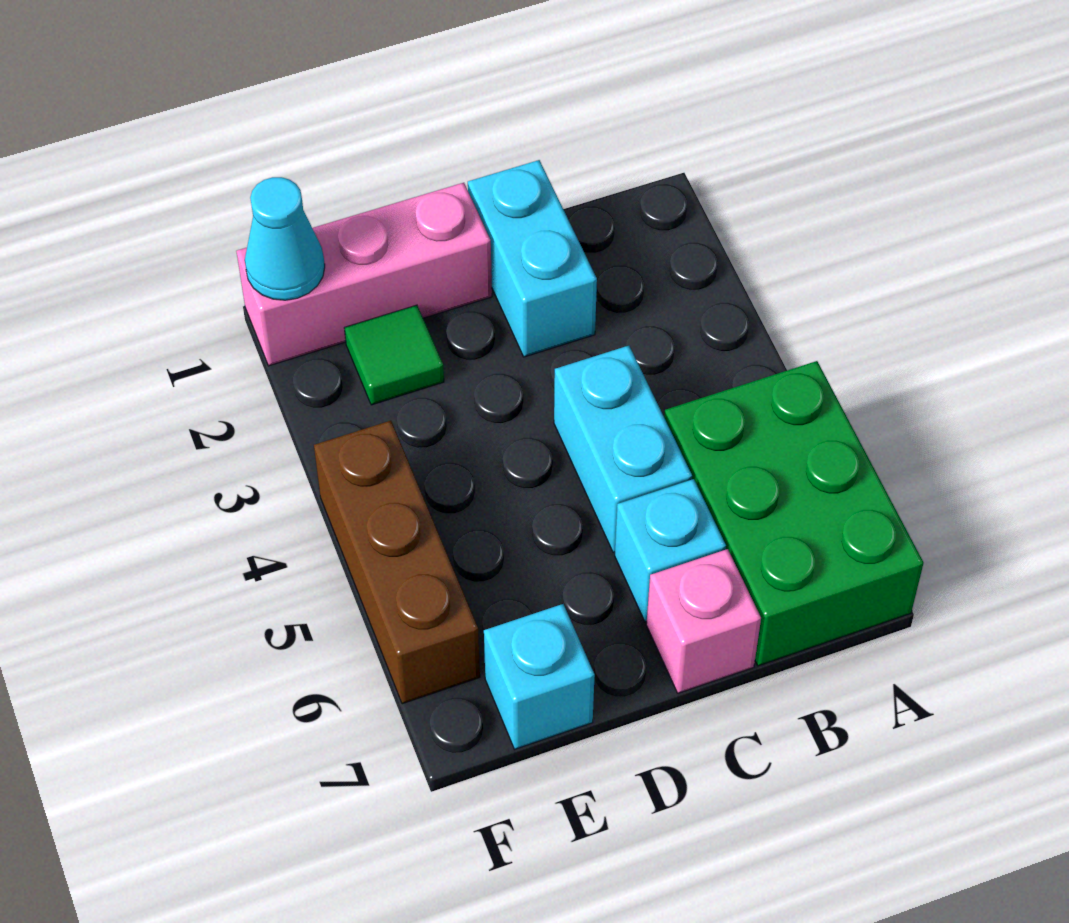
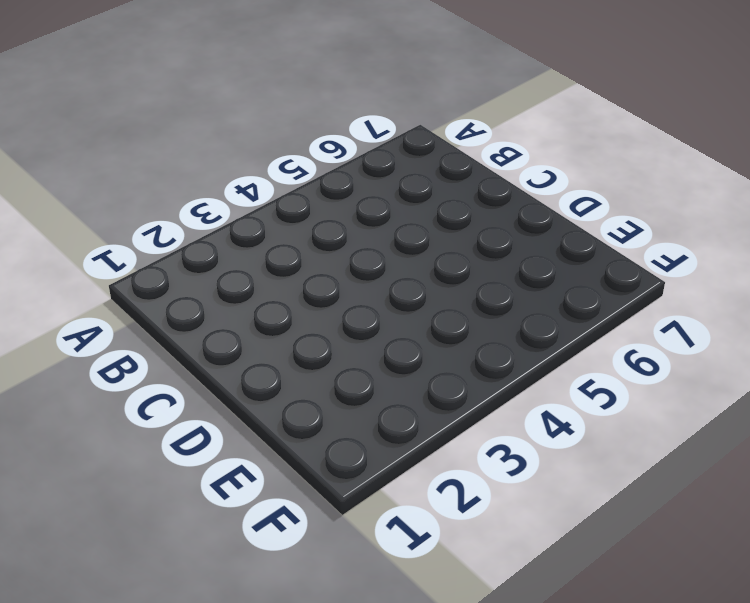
none -> green brick A5:B7 level 1
none -> cyan brick C1:C2 level 1

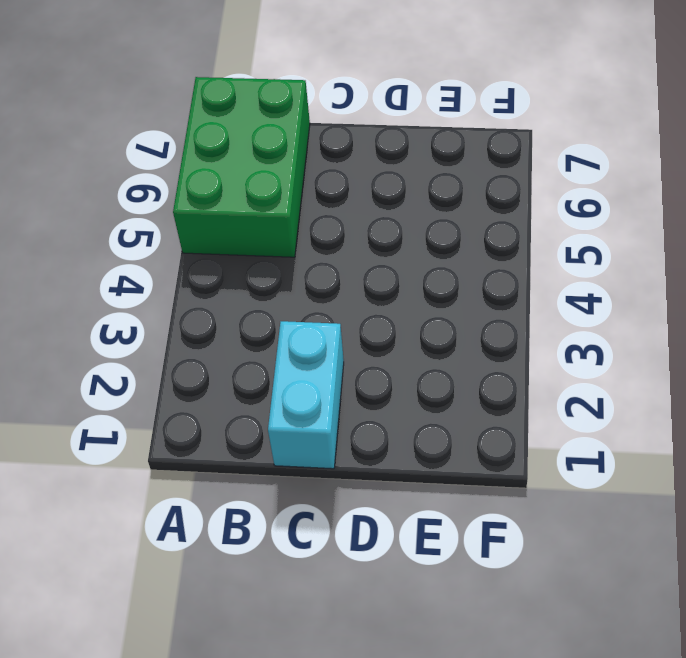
none -> cyan brick C4:C5 level 1
none -> cyan brick C6 level 1

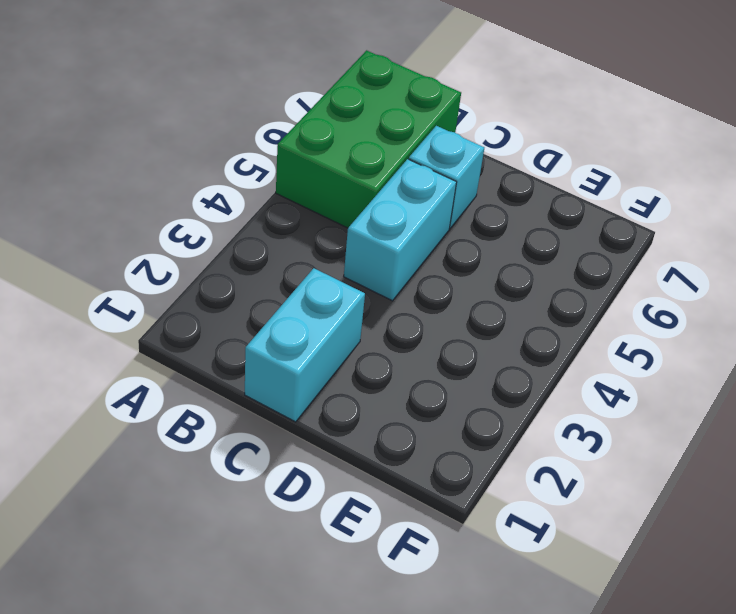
none -> pink brick C7 level 1
none -> pink brick D1:F1 level 1

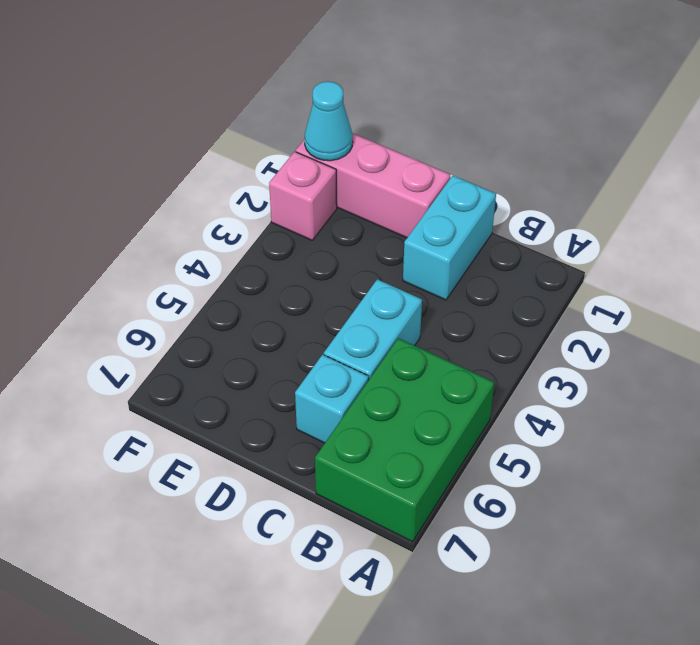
pink brick F2 level 1 -> pink brick C7 level 1
none -> green tile E2 level 1
none -> cyan brick E7 level 1

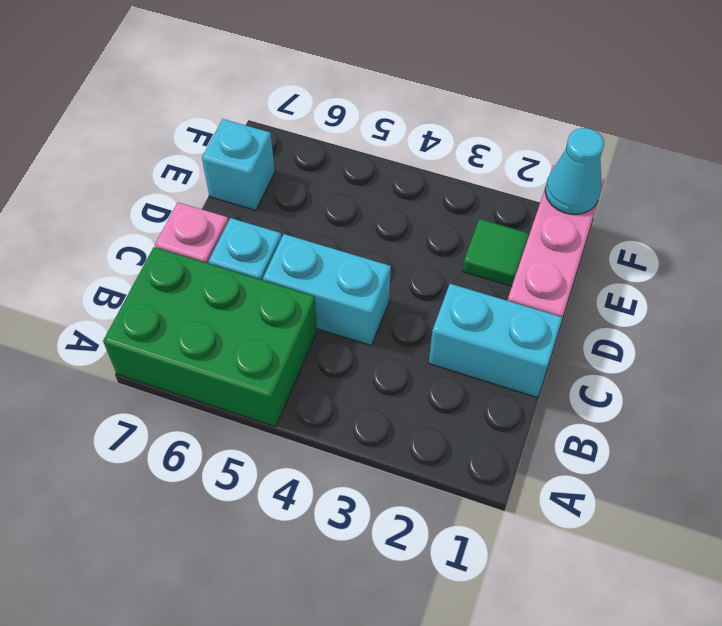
none -> brown brick F4:F6 level 1

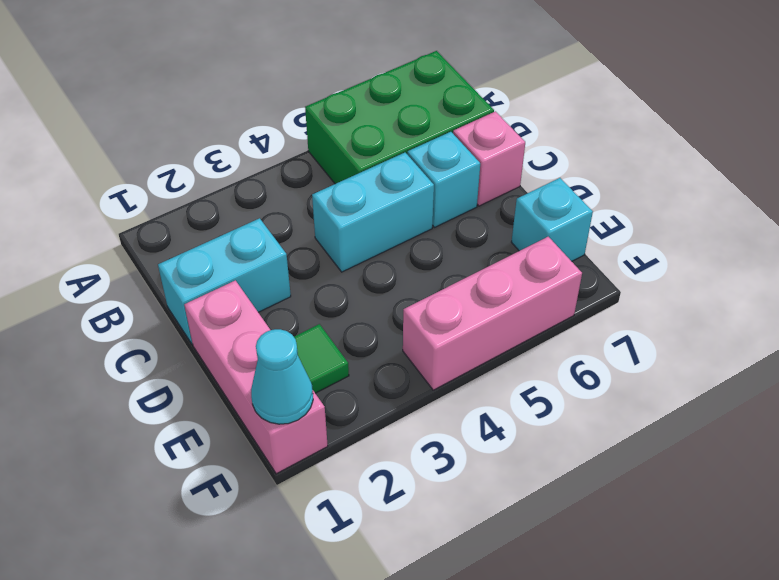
pink brick F4:F6 level 1 -> brown brick F4:F6 level 1

